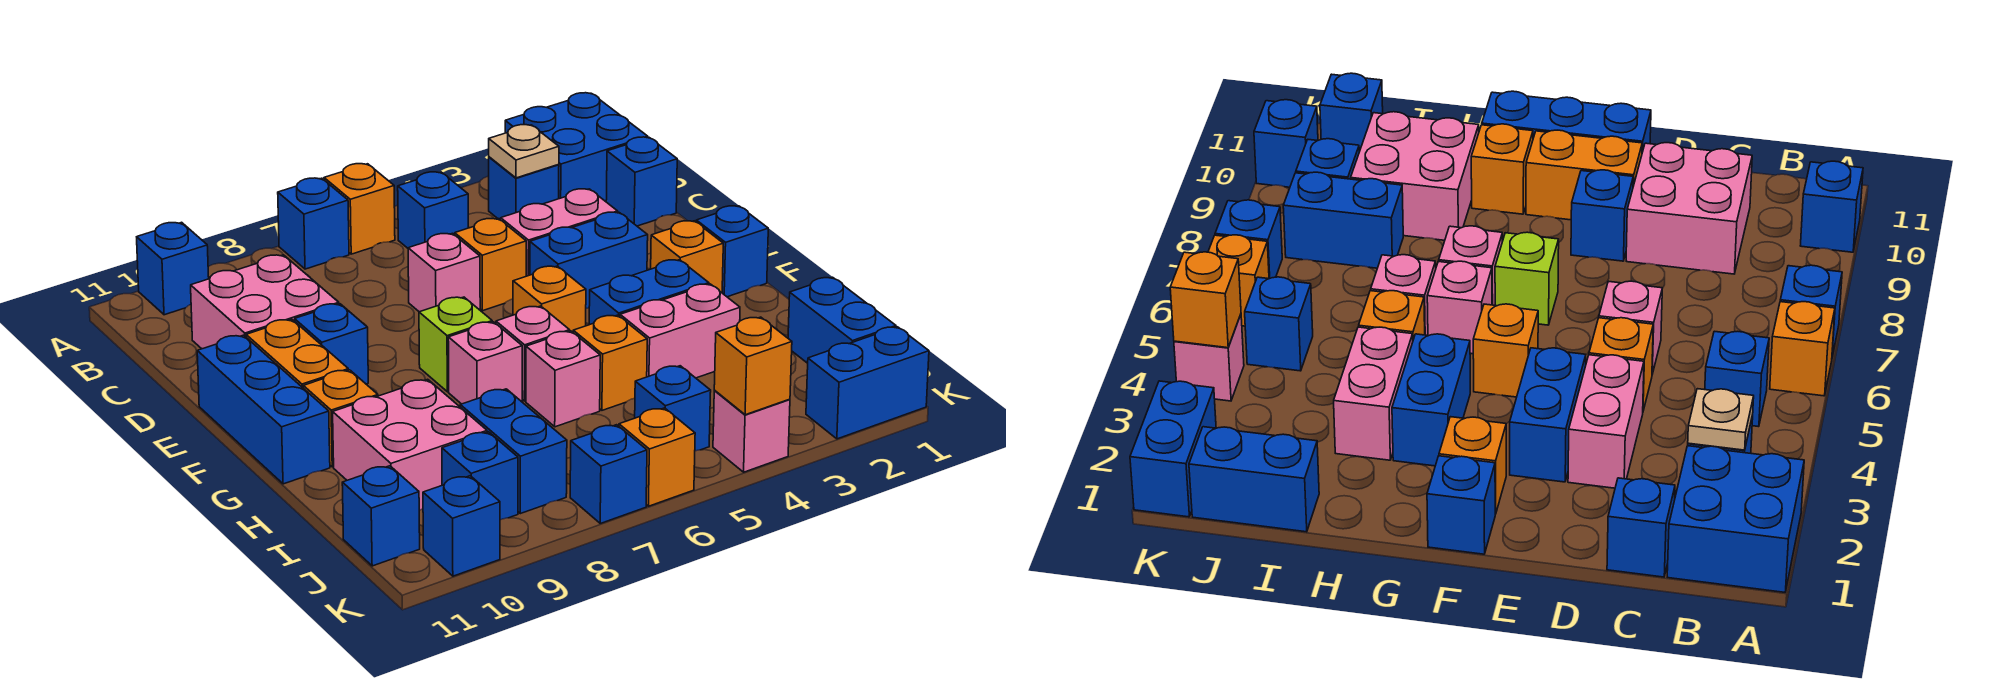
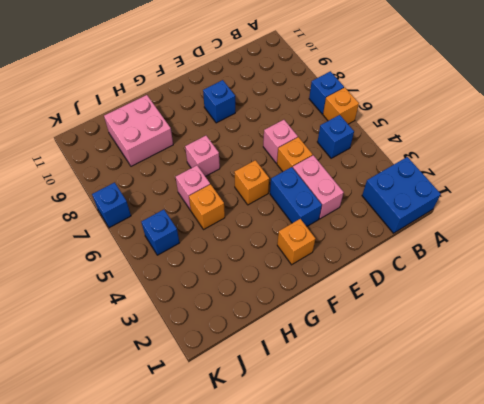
none -> blue brick A10 level 1
none -> blue brick B3 level 1
none -> blue brick C1 level 1
none -> pink brick C9:D10 level 1

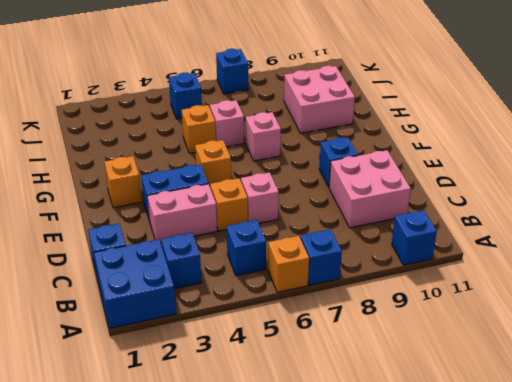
none -> orange brick E10:F10 level 1
none -> blue brick E11:G11 level 1
none -> blue brick F1 level 1
none -> lime brick F7 level 1

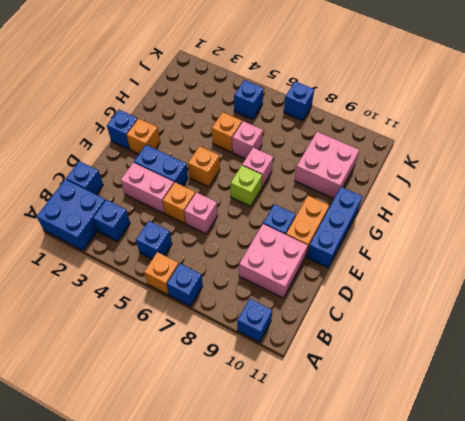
none -> blue brick G3:G4 level 1
none -> pink brick G6 level 1
none -> orange brick G10 level 1
none -> pink brick H3:H4 level 1

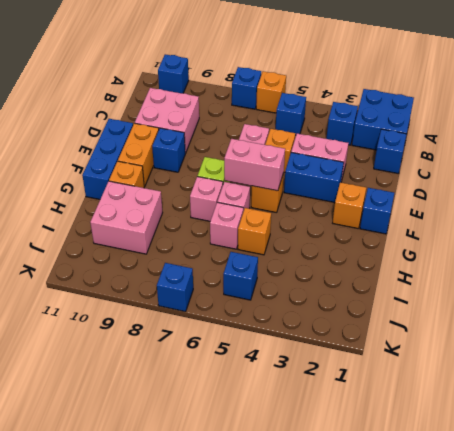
pink brick F5:F6 level 2 -> pink brick H3:H4 level 1
none -> blue brick G3:G4 level 1
none -> blue brick I1:J1 level 1
none -> blue brick I8:J8 level 1
none -> blue brick J9 level 1

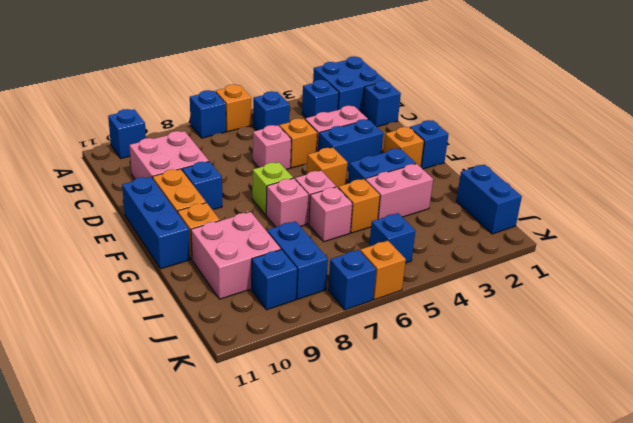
none -> blue brick J11 level 1
none -> blue brick K1:K2 level 1
none -> pink brick K4 level 1
none -> blue brick K10 level 1

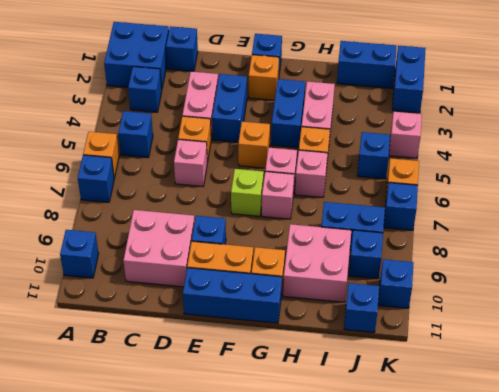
none -> tan plate B3 level 2
none -> orange brick K4 level 2

